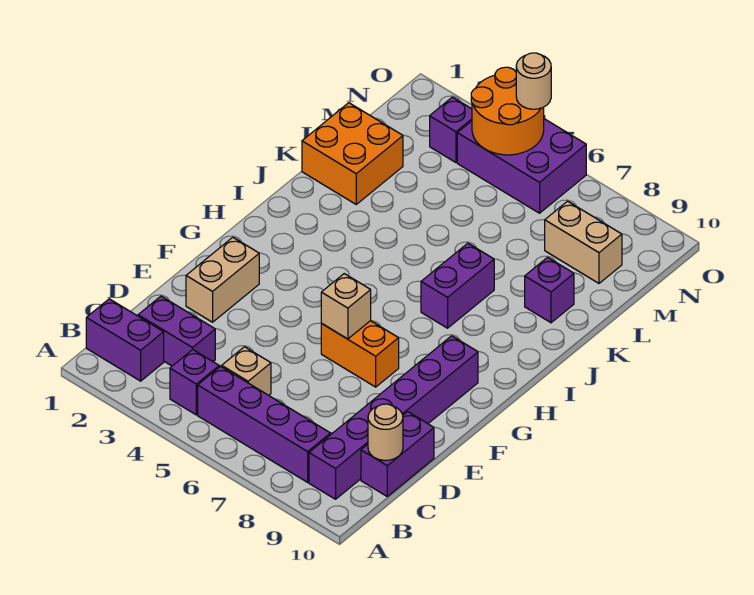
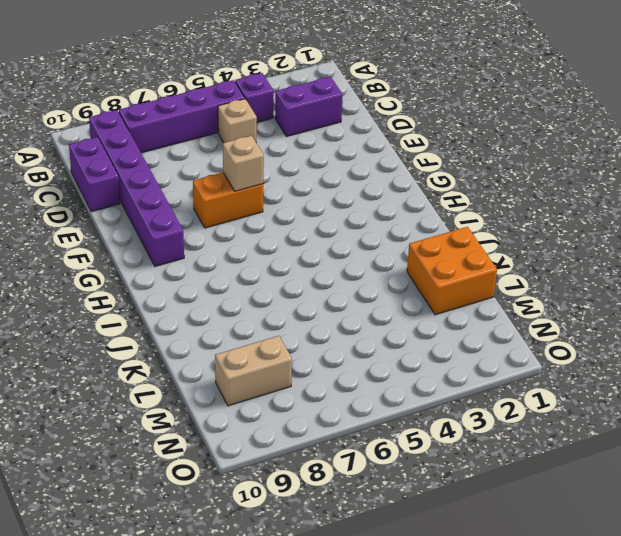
none -> purple brick B1:B2 level 1
none -> tan brick E2:F2 level 1
none -> purple brick I7:J7 level 1

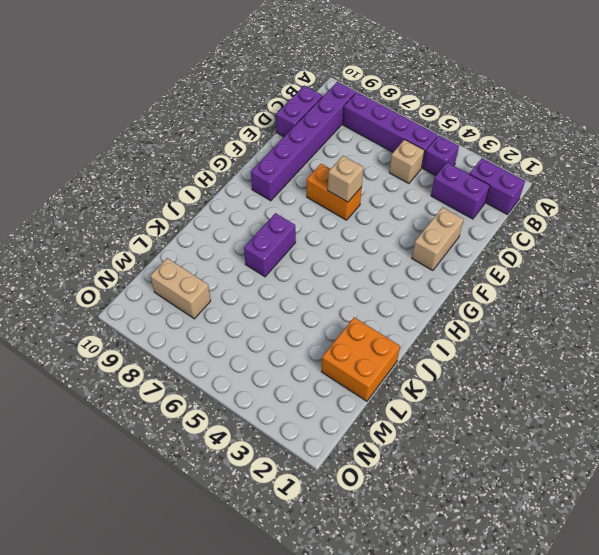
none -> purple brick K9 level 1
none -> purple brick N3 level 1
none -> purple brick N4:O6 level 1

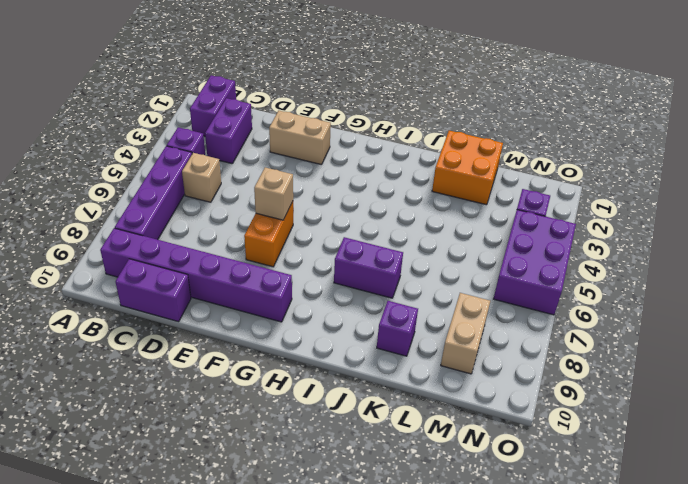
none -> tan round brick C10 level 2
none -> orange round brick N4:O5 level 2
none -> tan round brick O5 level 3

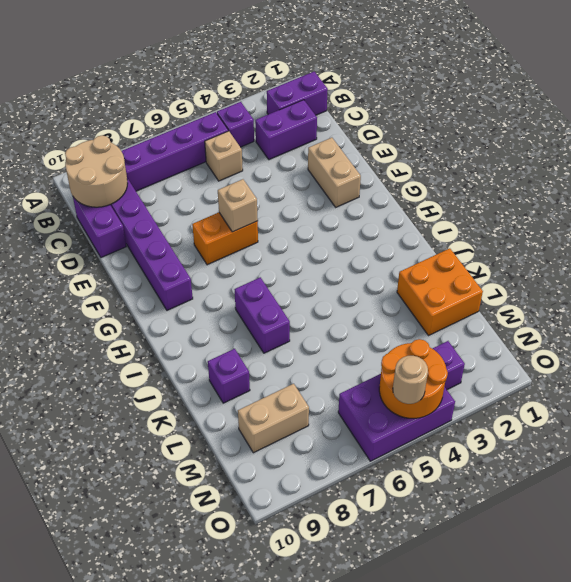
tan round brick B9:C10 level 2 -> tan round brick C10 level 2

